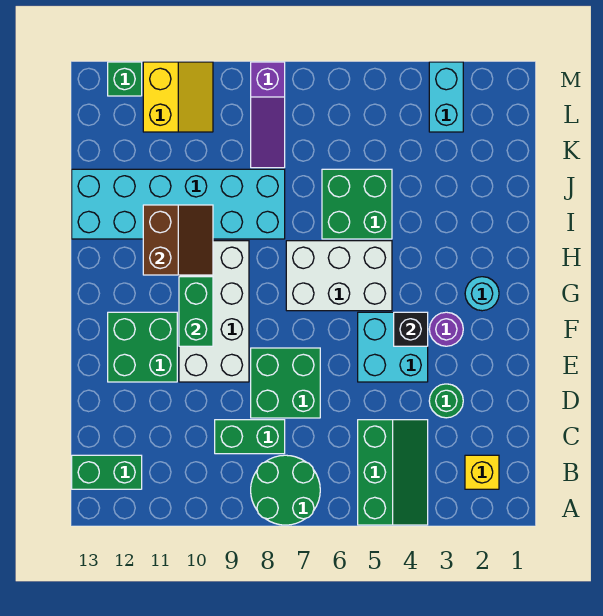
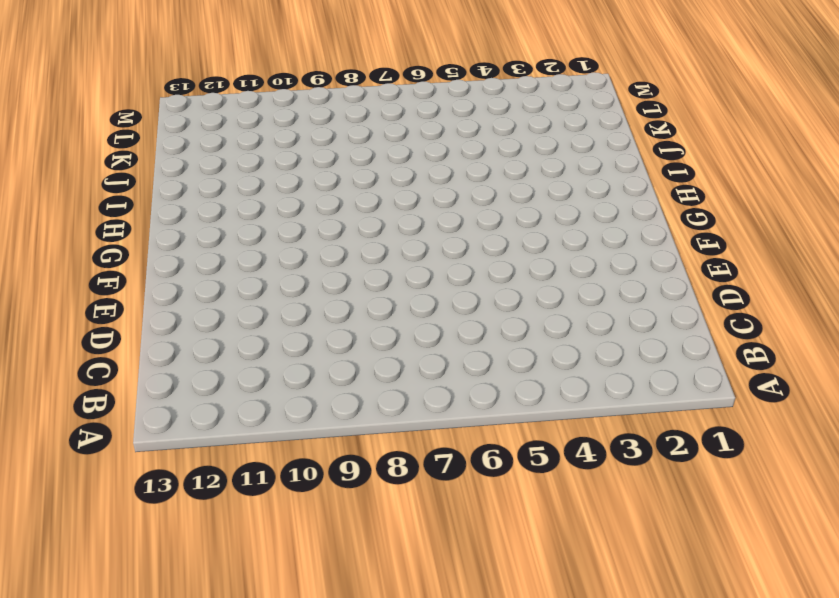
none -> green slope A4:C5 level 1 top 5
none -> green round brick A7:B8 level 1
none -> yellow brick B2 level 1

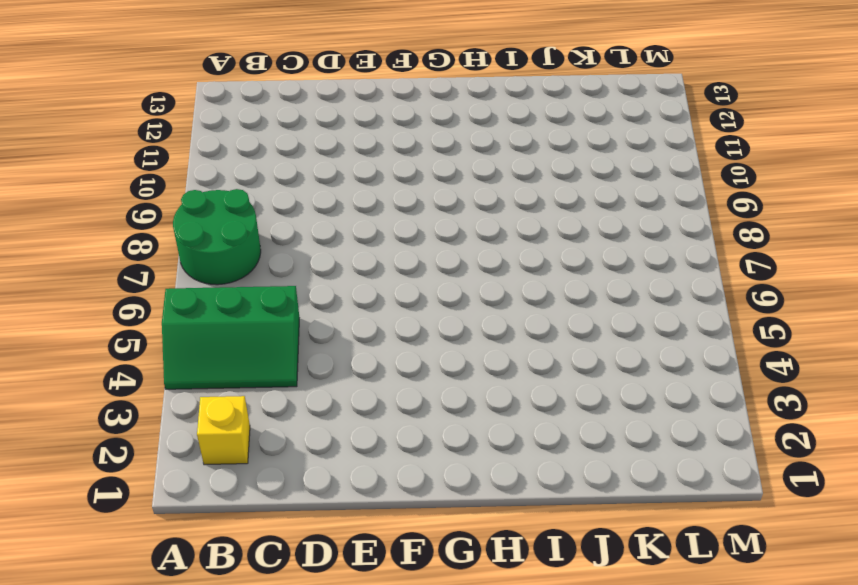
none -> green brick B12:B13 level 1
none -> green brick C8:C9 level 1
none -> green round brick D3 level 1

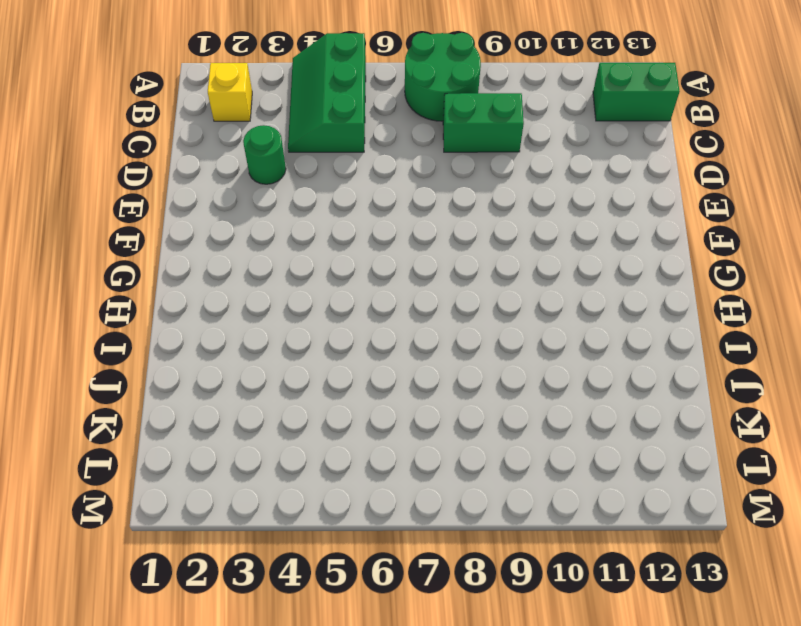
none -> green brick D7:E8 level 1
none -> cyan brick E4:F5 level 1
none -> white brick E9:H10 level 1

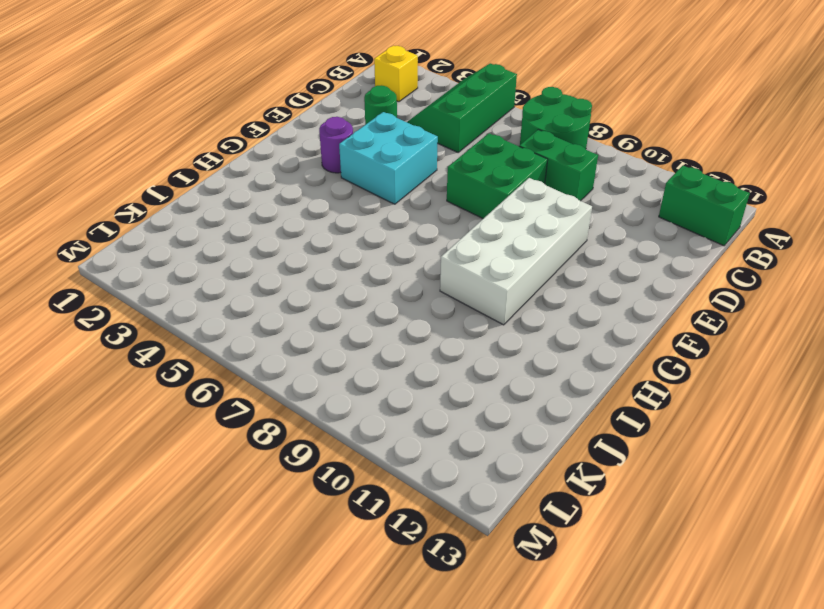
none -> green brick E11:F12 level 1
none -> cyan round brick G2 level 1
none -> white brick G5:H7 level 1

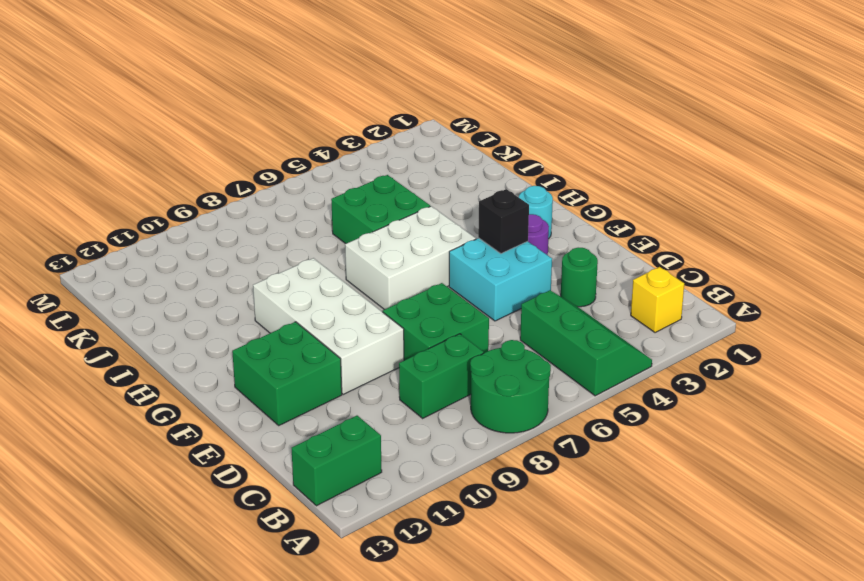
none -> cyan brick I8:J13 level 1
none -> purple slope K8:M8 level 1 top M
none -> cyan brick L3:M3 level 1

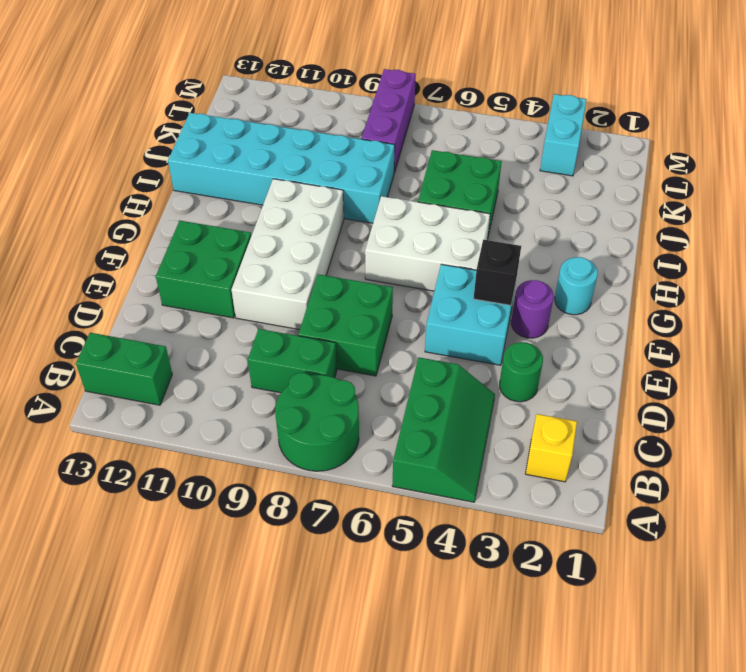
purple brick K8:M8 level 1 -> purple slope K8:M8 level 1 top M
none -> yellow slope L10:M11 level 1 top 11
none -> green brick M12 level 1
none -> green brick F10:G10 level 2

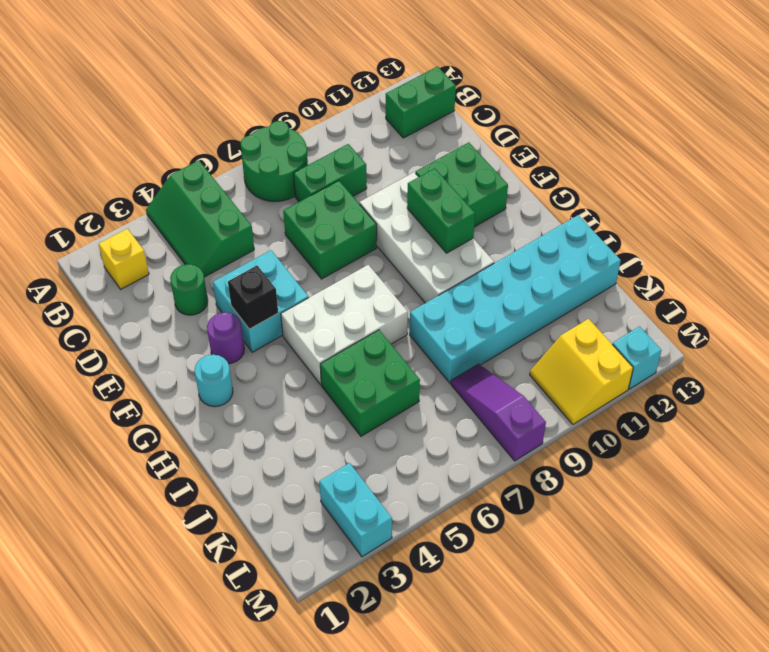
cyan brick M12 level 1 -> green brick M12 level 1
none -> brown slope H10:I11 level 2 top 11

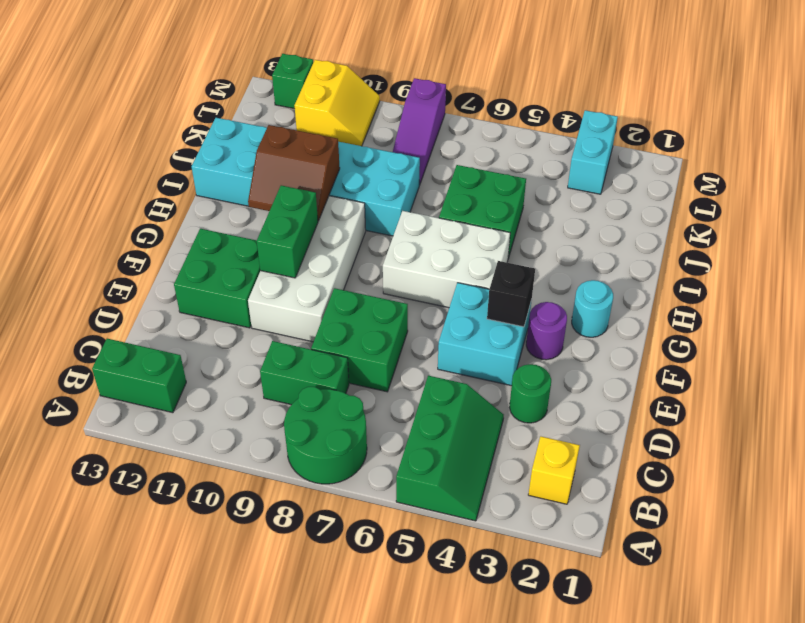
brown slope H10:I11 level 2 top I -> brown slope H10:I11 level 2 top 11

